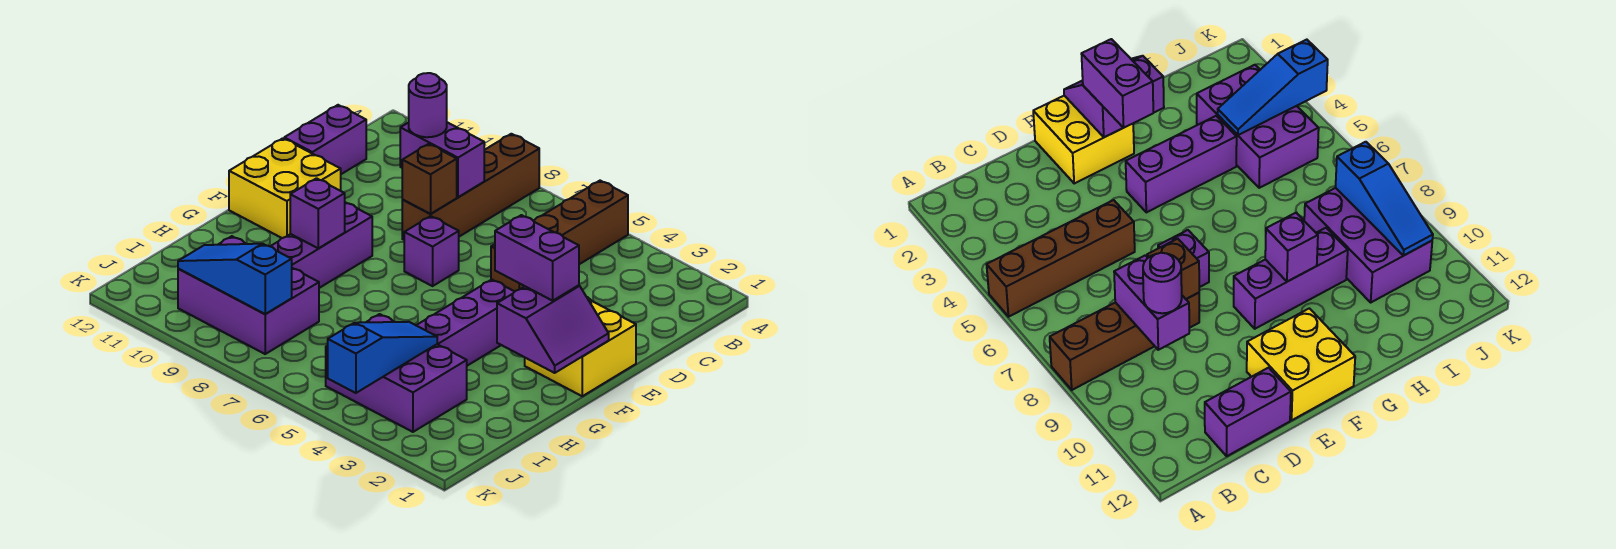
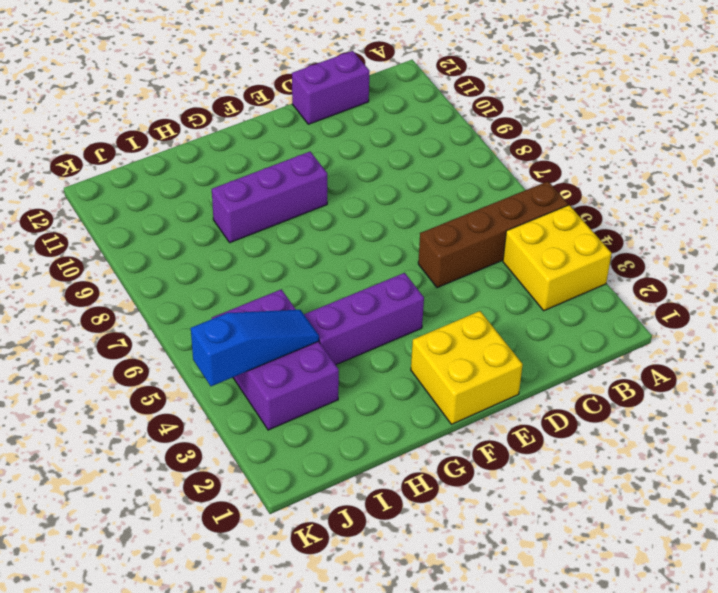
yellow brick A3:B4 level 1 -> yellow brick E11:F12 level 1
none -> brown brick A8:D8 level 1
none -> purple brick E7 level 1
none -> purple brick I8:J10 level 1

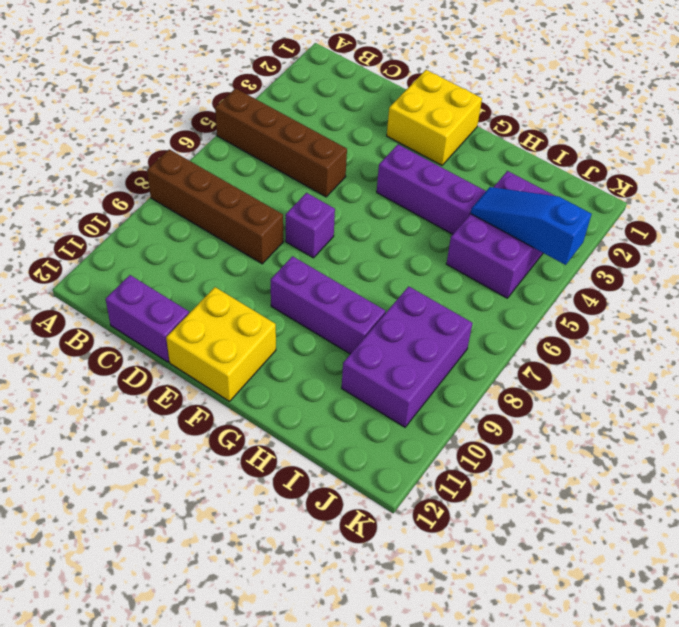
none -> purple brick C8:C9 level 2
none -> brown brick D8 level 2
none -> purple slope F1:G2 level 2 top 2

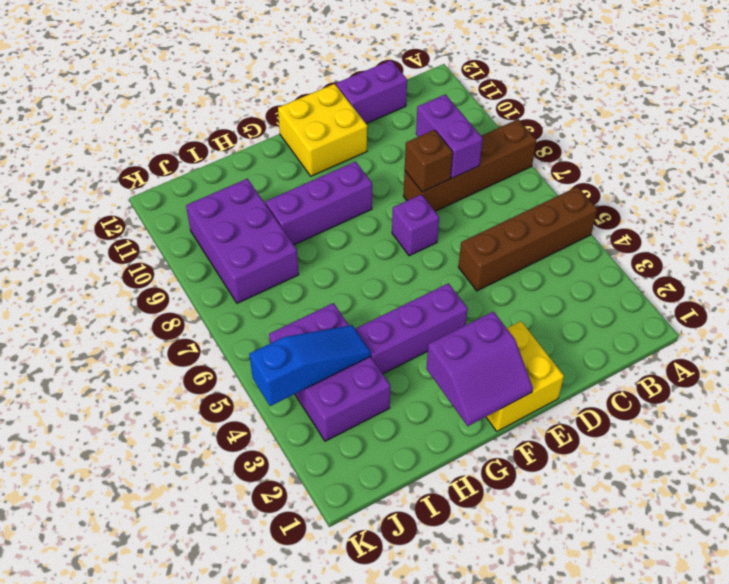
none -> purple brick G9 level 2
none -> blue slope J8:J10 level 2 top 8
none -> purple round brick C9 level 3

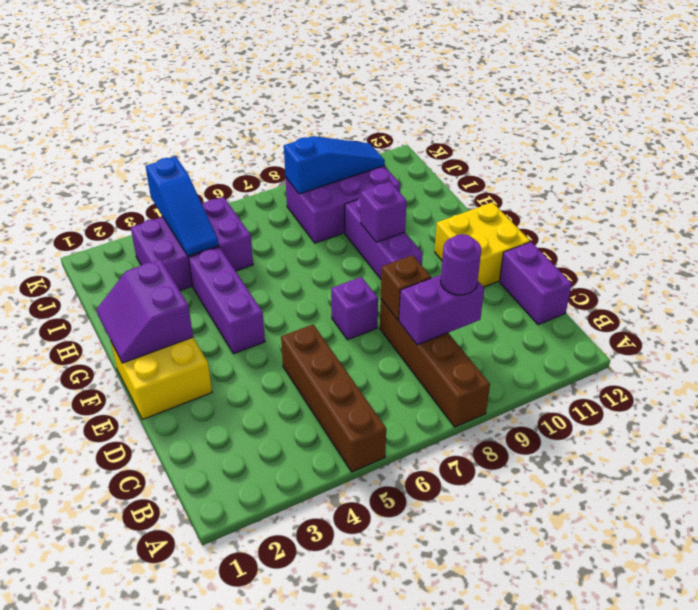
none -> purple brick F2:F3 level 3

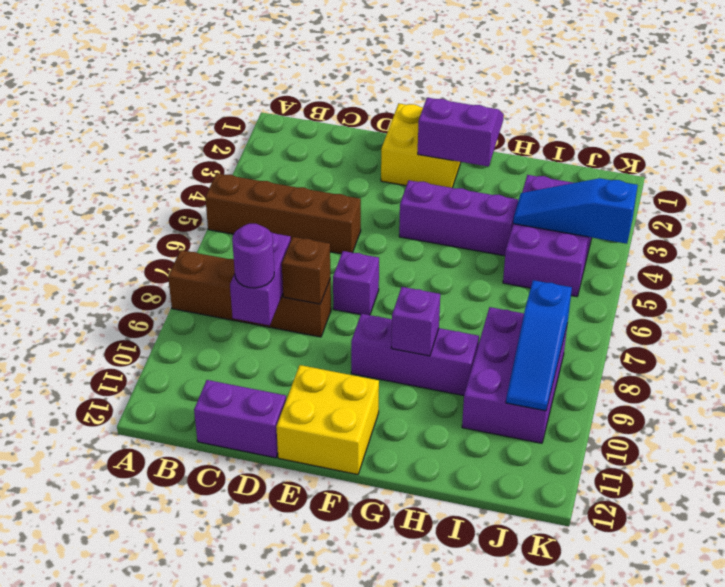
none -> purple brick F2:F3 level 3

